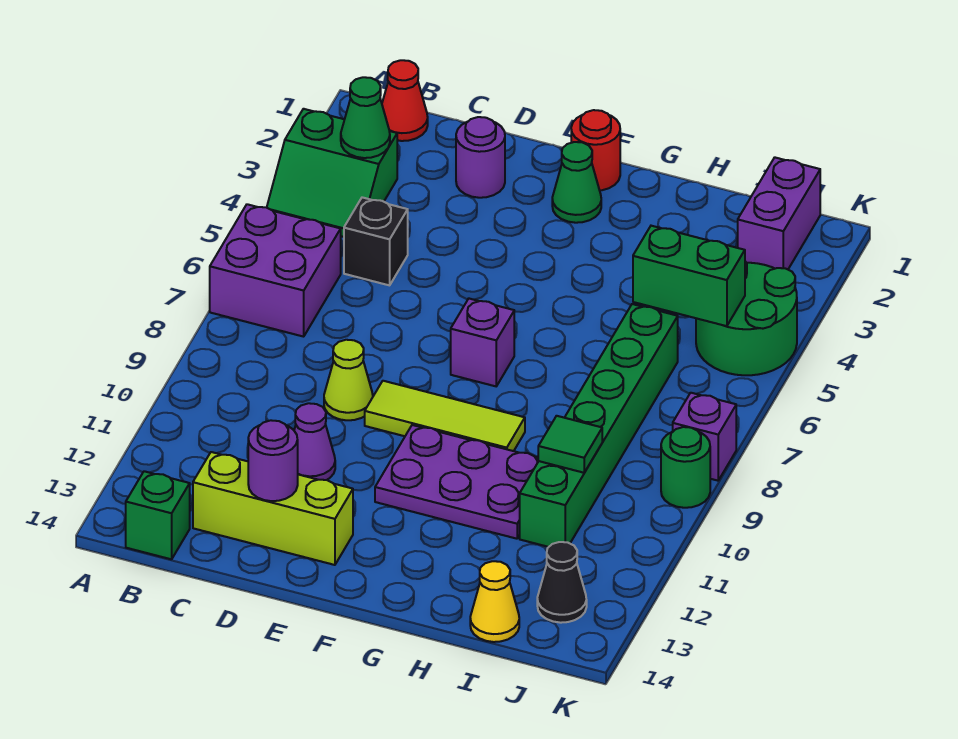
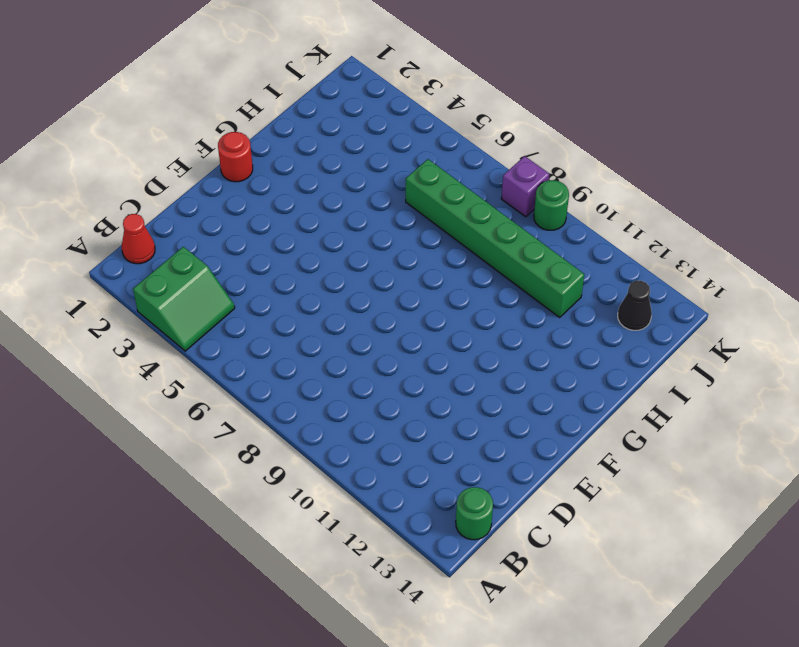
green round brick B14 level 1 -> green brick B14 level 1
none -> purple brick A6:B7 level 1
none -> black brick C5 level 1
none -> lime brick C13:E13 level 1

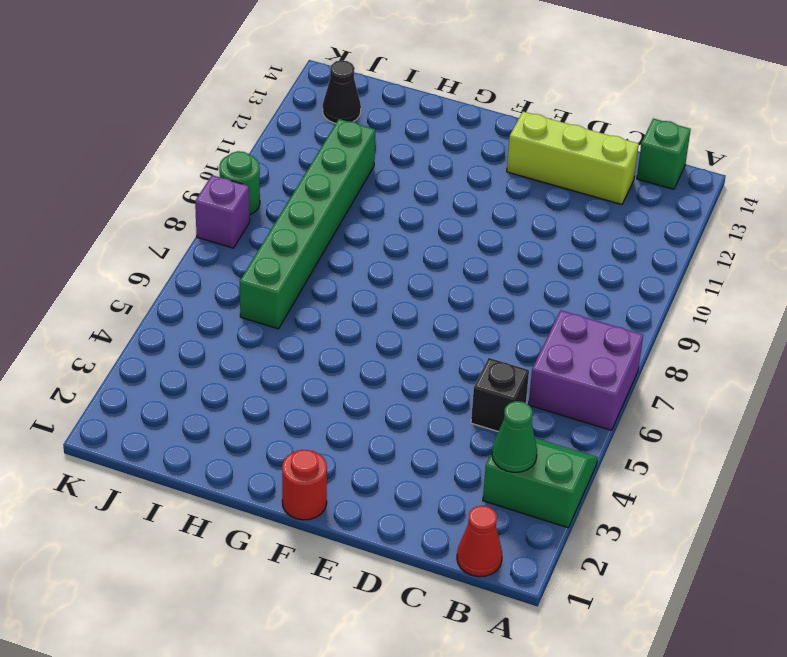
none -> purple round brick D2 level 1
none -> lime cone D9 level 1
none -> purple cone D11 level 1

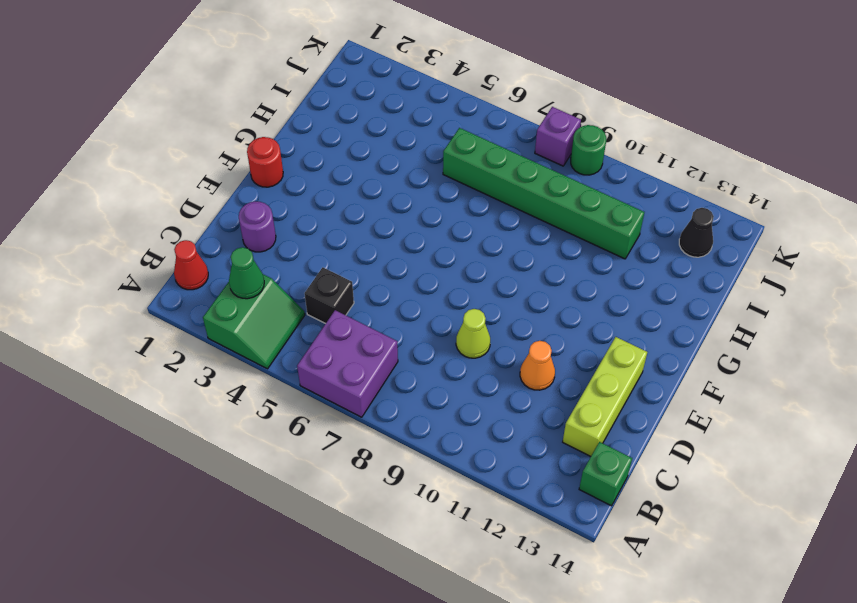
orange cone D11 level 1 -> purple cone D11 level 1
none -> lime tile E9:G9 level 1
none -> green cone F2 level 1
none -> purple brick F7 level 1

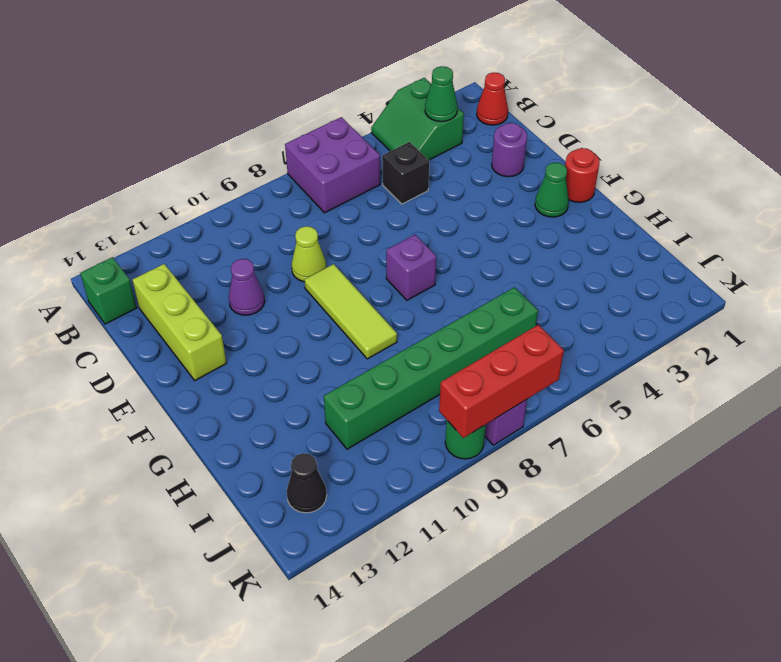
red brick K7:K9 level 2 -> none
none -> purple plate F10:H11 level 1
none -> yellow cone I14 level 1
none -> purple brick J1:J2 level 1

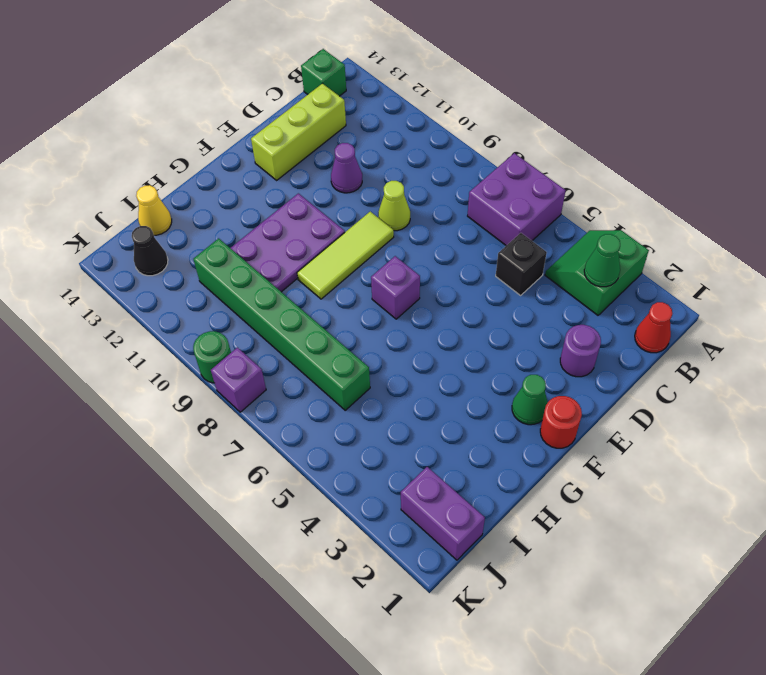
none -> green round brick J4:K5 level 1
none -> purple round brick D13 level 2
none -> green brick I5:J5 level 2

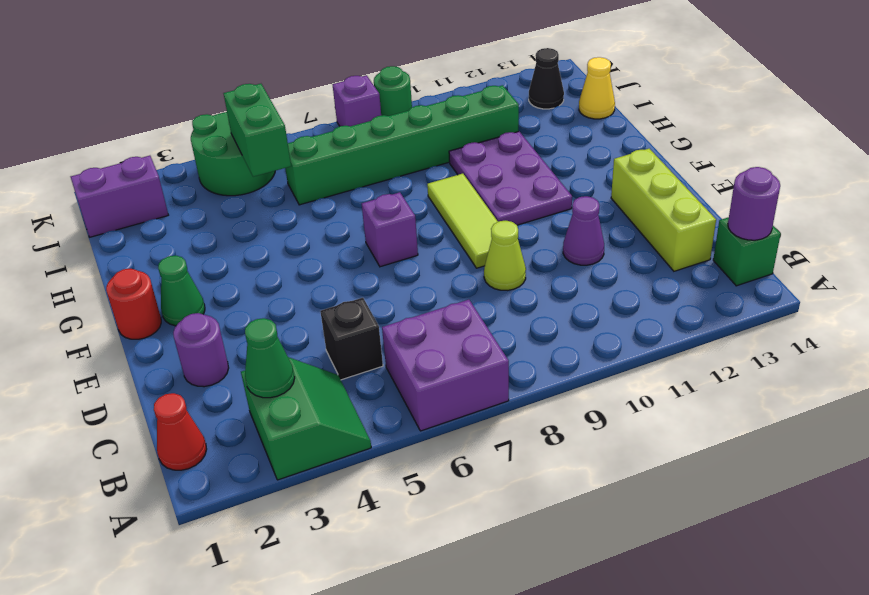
purple round brick B14 level 2 -> purple round brick D13 level 2
none -> green tile I10 level 2

